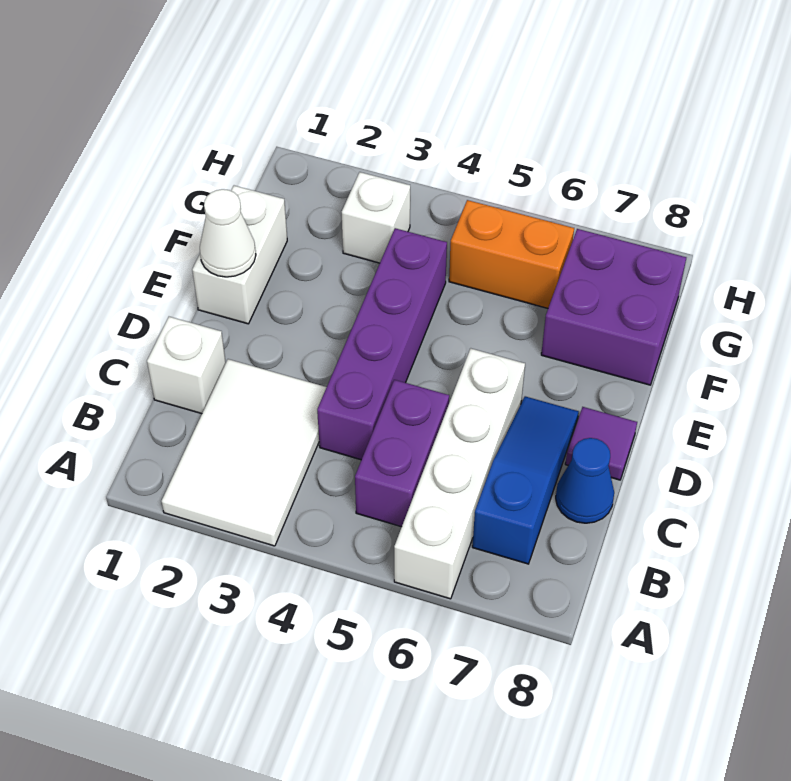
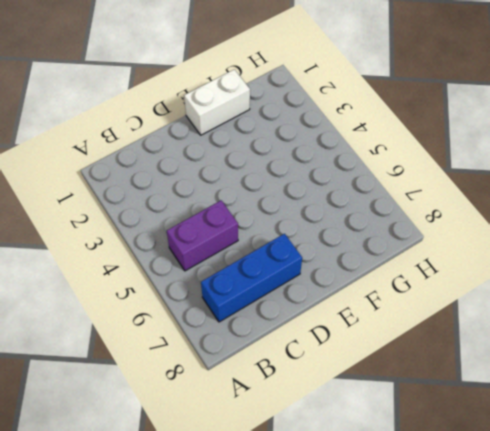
blue brick B7:D7 level 1 -> blue slope B7:D7 level 1 top B
none -> white tile A2:C3 level 1
none -> white brick A6:D6 level 1
none -> white brick C1 level 1

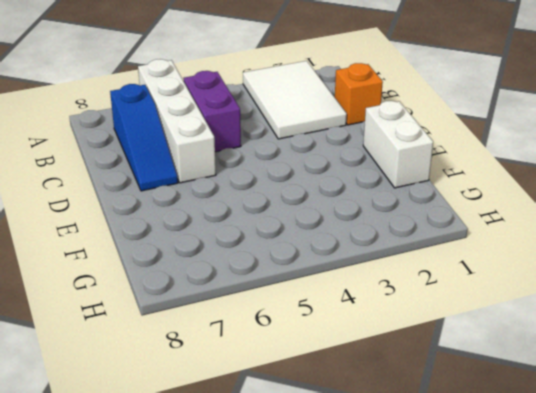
orange brick C1 level 1 -> white brick C1 level 1
none -> purple brick C4:F4 level 1
none -> blue cone C8 level 1
none -> purple tile D8 level 1

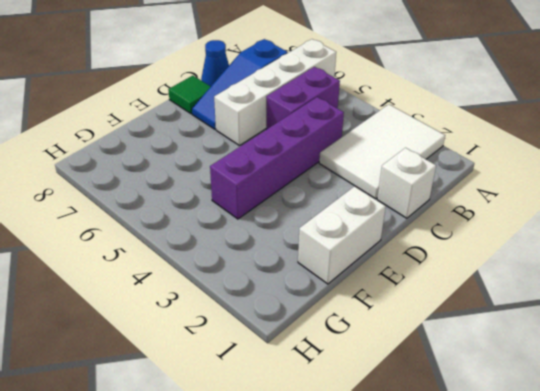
green tile D8 level 1 -> purple tile D8 level 1
none -> purple brick F7:G8 level 1
none -> white brick G3 level 1
none -> orange brick G5:G6 level 1

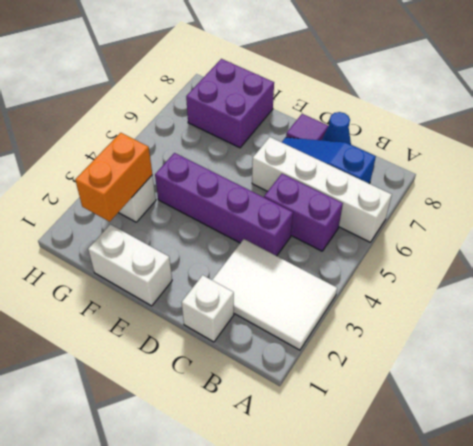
orange brick G2:G3 level 2 -> orange brick G5:G6 level 1
none -> white cone E1 level 2

